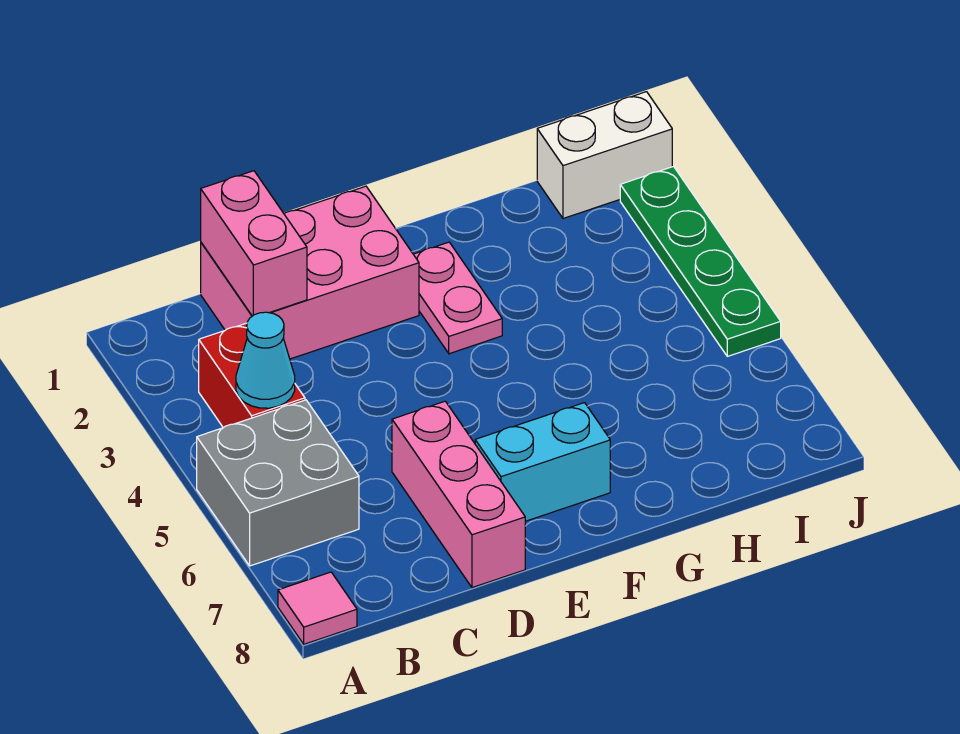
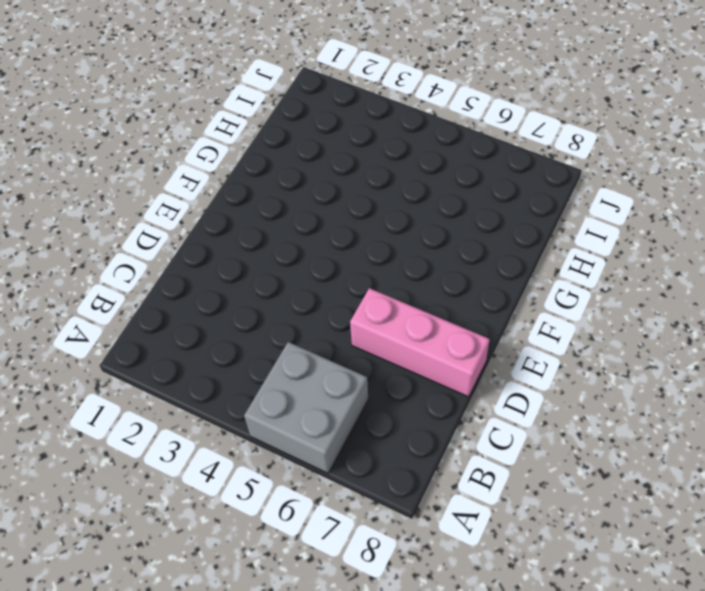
none -> pink tile A8 level 1
none -> red brick B3:B4 level 1

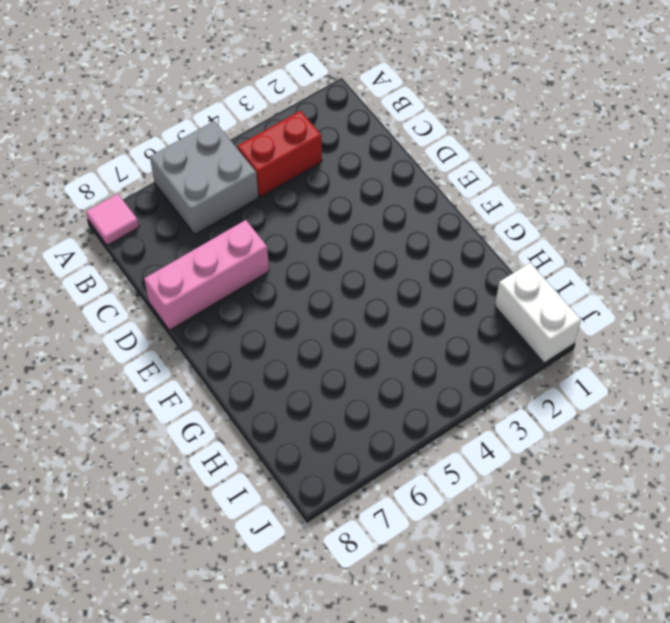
none -> pink brick C1:E2 level 1
none -> cyan brick E7:F7 level 1

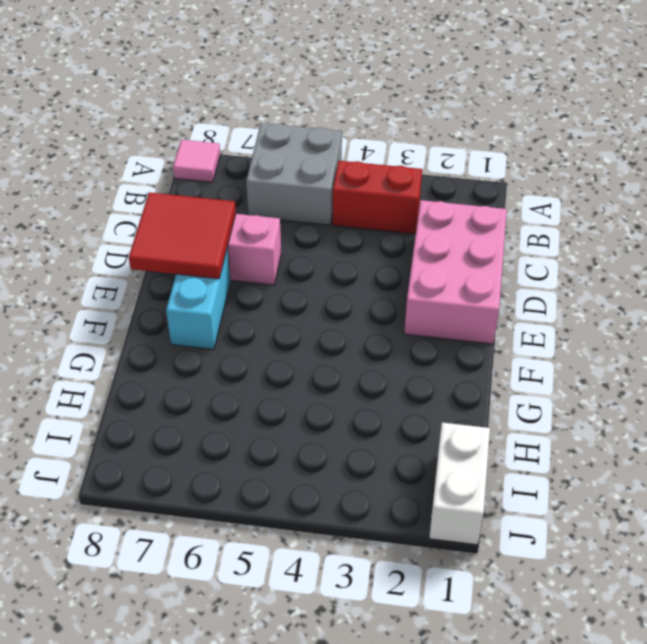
red tile D7:E8 level 2 -> none
none -> pink plate F2:F3 level 1
none -> green plate J2:J5 level 1

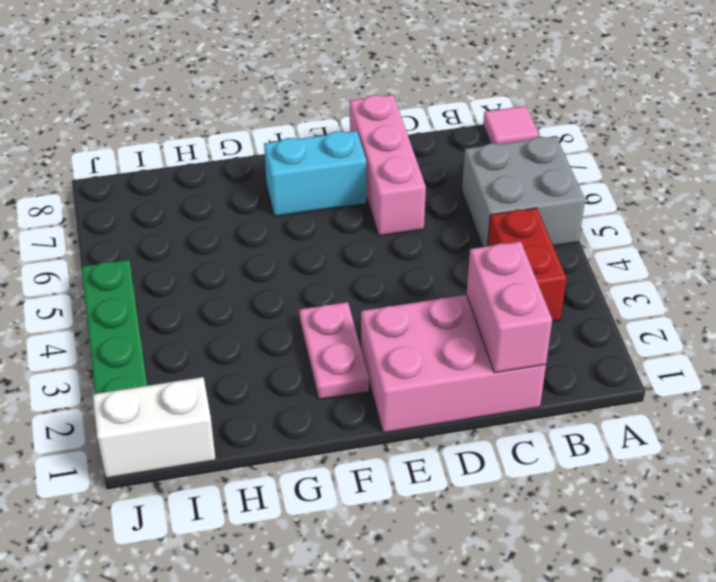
none -> cyan cone B4 level 2

